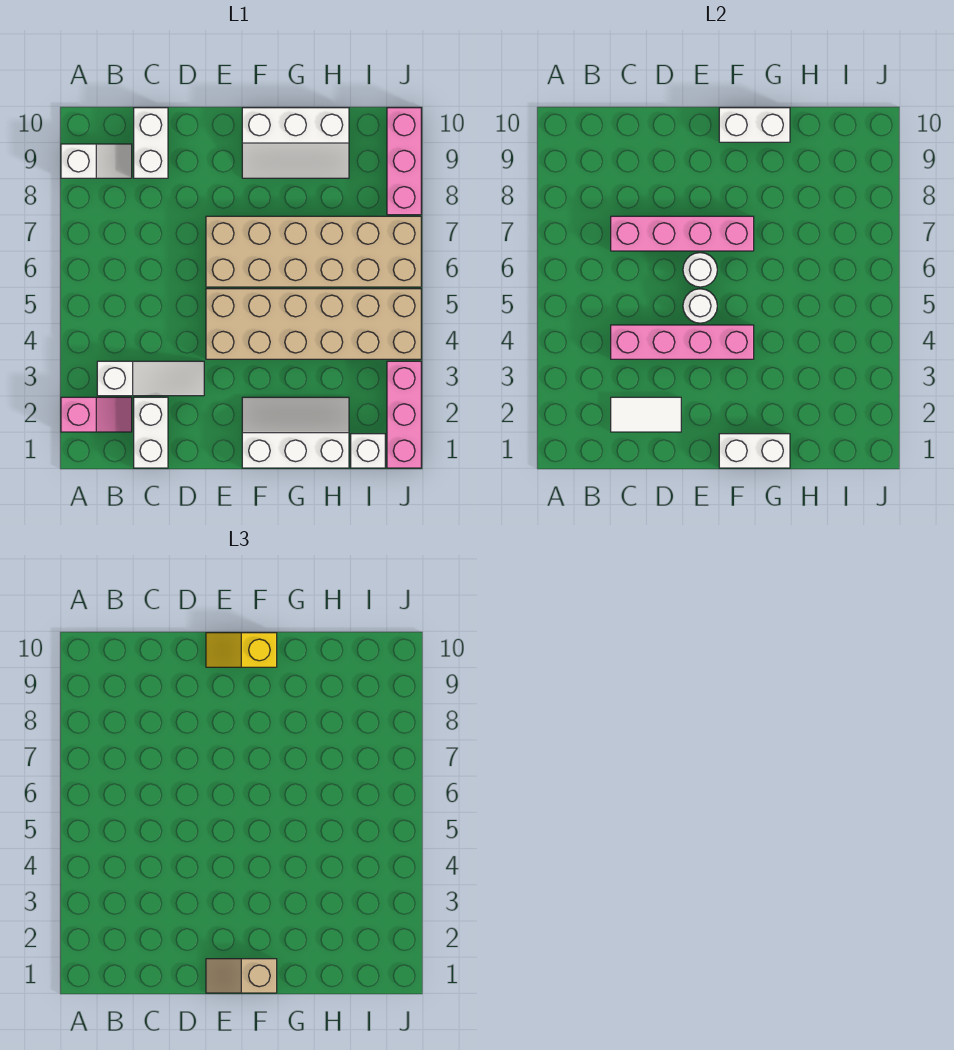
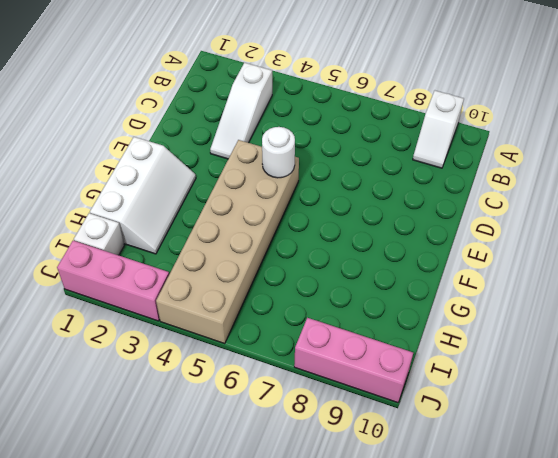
none -> pink slope A2:B2 level 1 top A
none -> white brick C1:C2 level 1
none -> white brick C9:C10 level 1

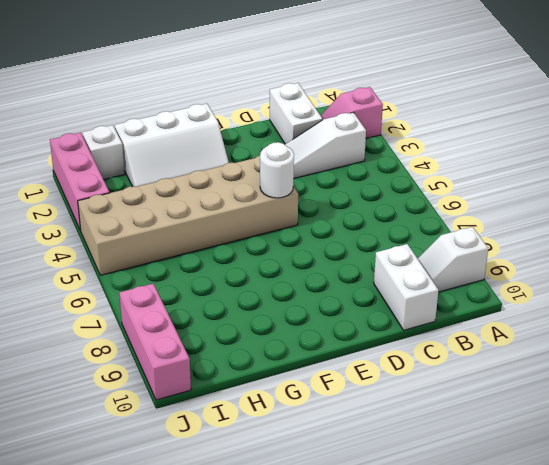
none -> tan brick E6:J7 level 1
none -> white slope F9:H10 level 1 top 10
none -> white tile C2:D2 level 2

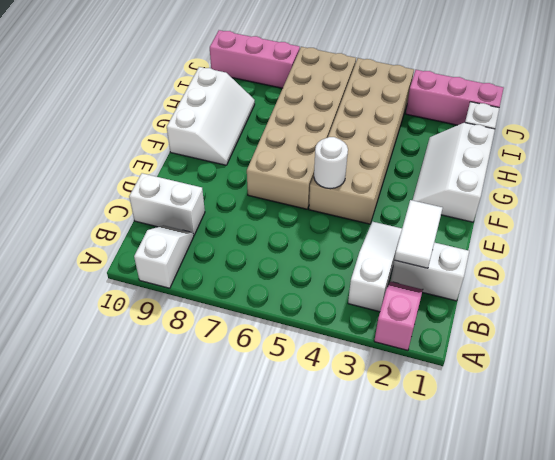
none -> pink brick C4:F4 level 2
none -> pink brick C7:F7 level 2
none -> white round brick E6 level 2

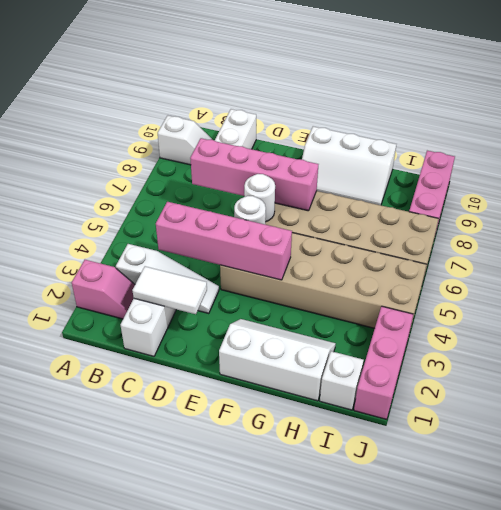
none -> white brick F1:G1 level 2
none -> white brick F10:G10 level 2
none -> tan slope E1:F1 level 3 top F

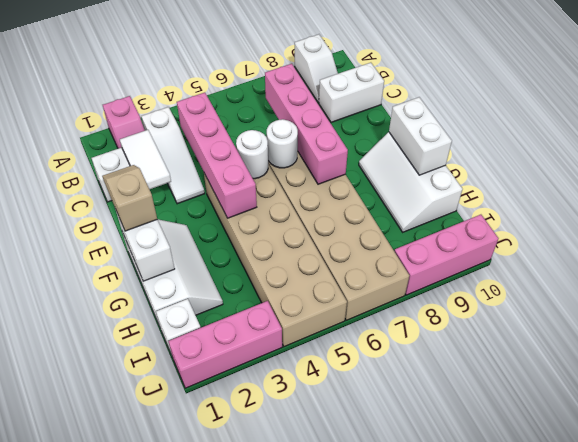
none -> yellow slope E10:F10 level 3 top F

